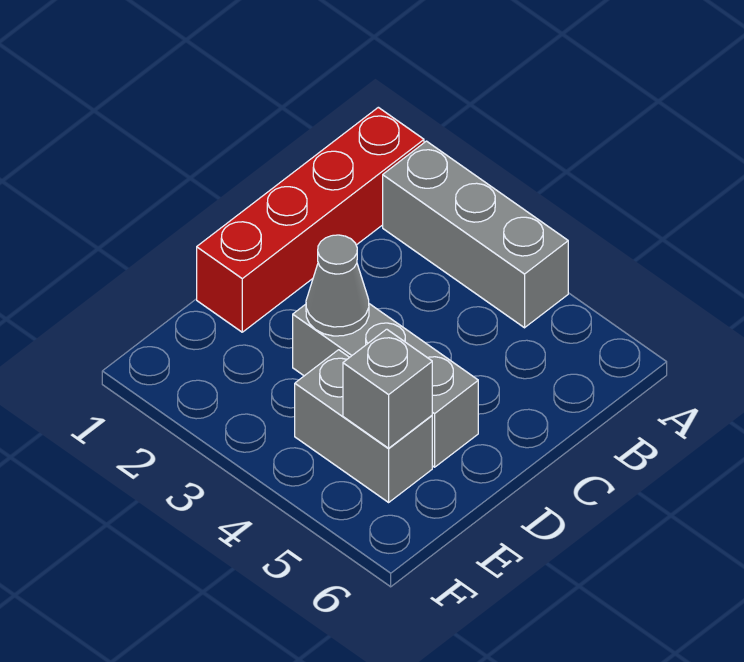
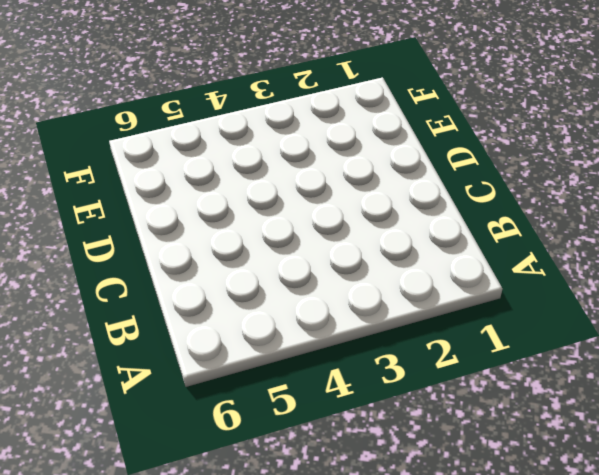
none -> red brick A1:D1 level 1
none -> grey brick A2:A4 level 1

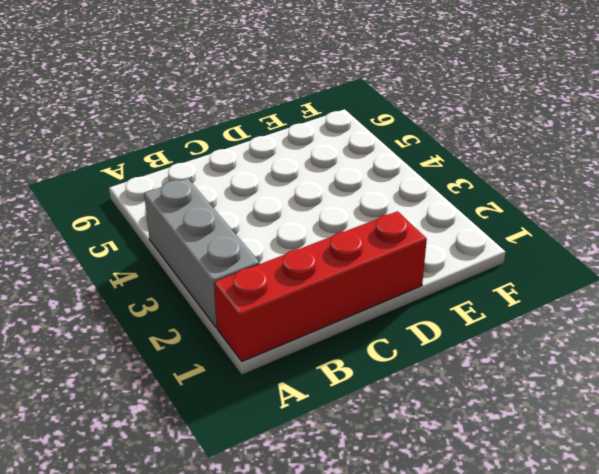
none -> grey brick D3:D5 level 1
none -> grey brick E4:E5 level 1

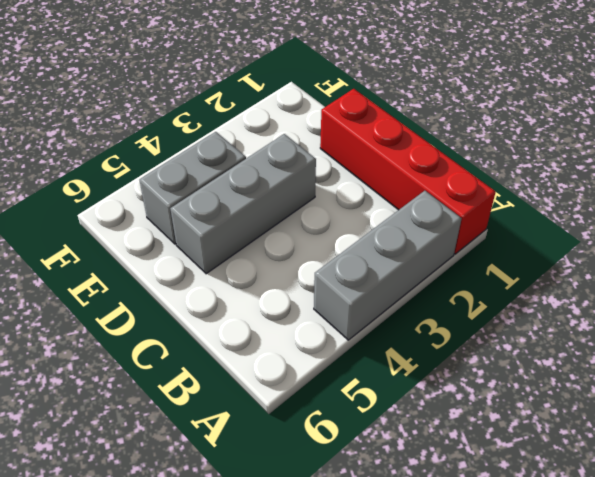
none -> grey cone D3 level 2
none -> grey brick E5 level 2

